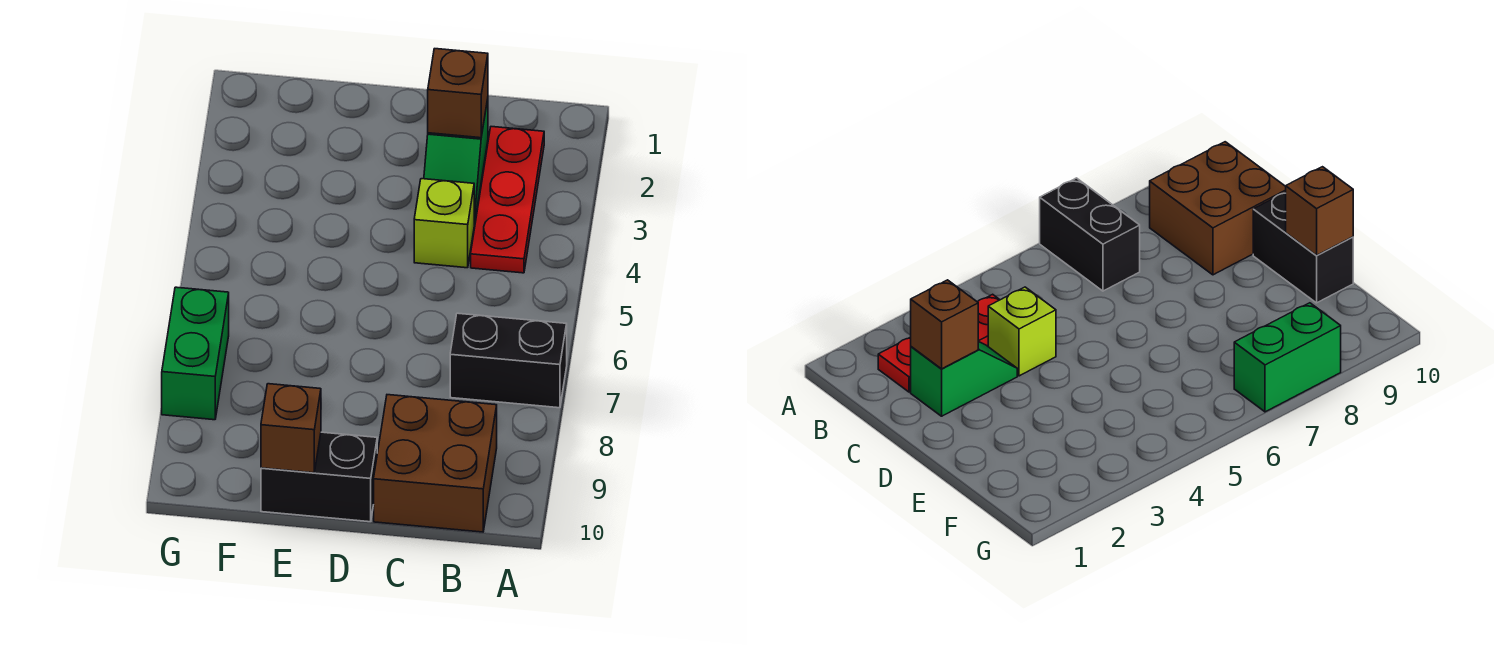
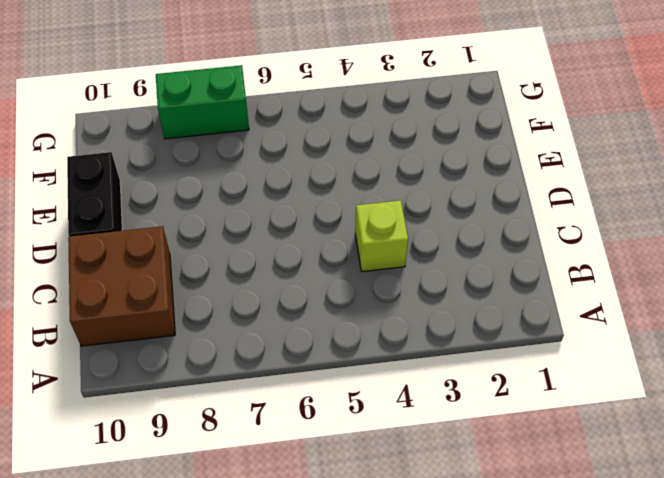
none -> black brick A7:B7 level 1
none -> red plate B2:B4 level 1

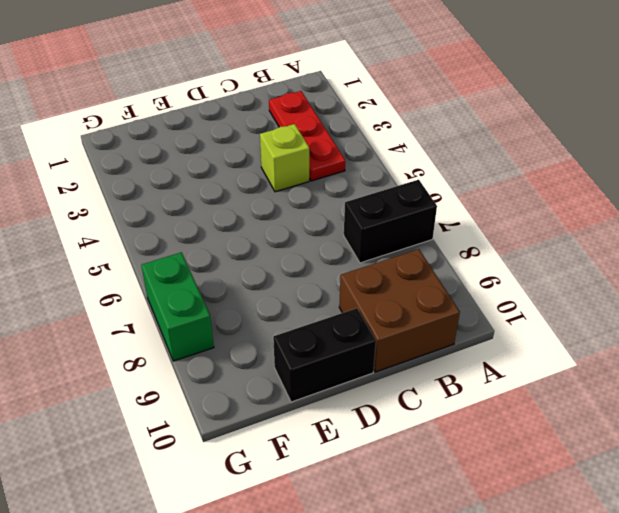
none -> green slope C2:C3 level 1 top 2
none -> brown brick C2 level 2

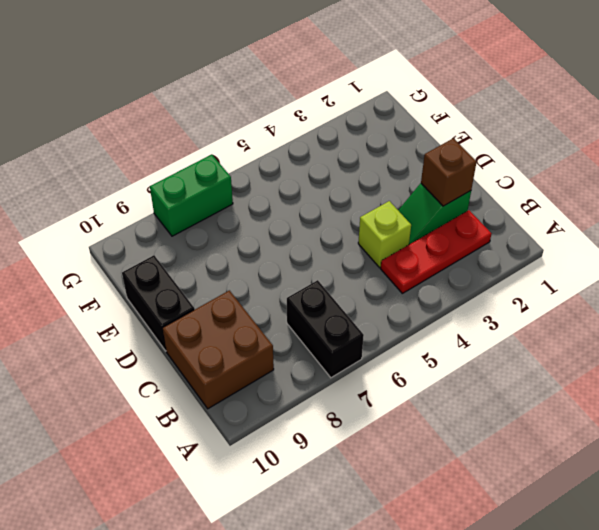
none -> brown brick E10 level 2

